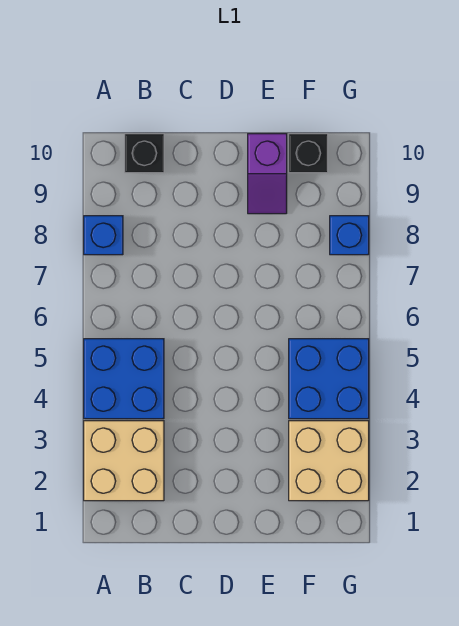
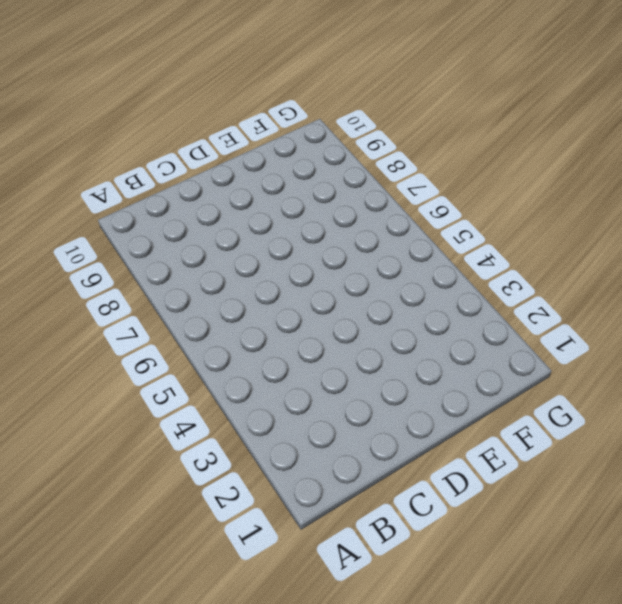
none -> tan brick A2:B3 level 1
none -> blue brick A4:B5 level 1

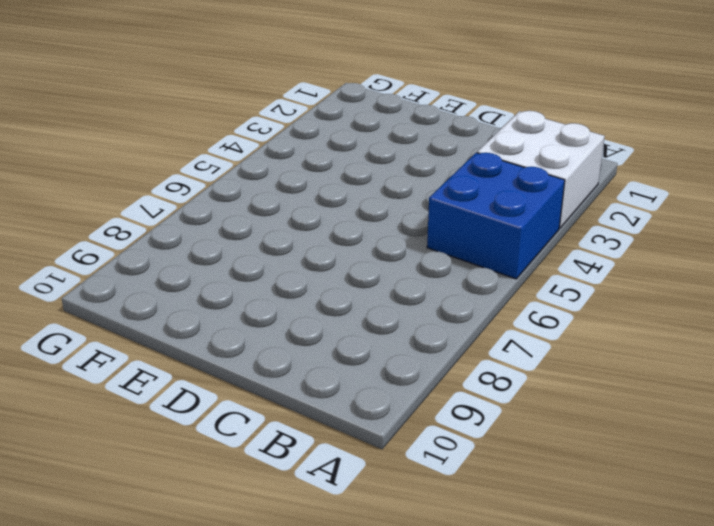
white brick A2:B3 level 1 -> tan brick A2:B3 level 1
none -> blue brick A8 level 1
none -> black brick B10 level 1

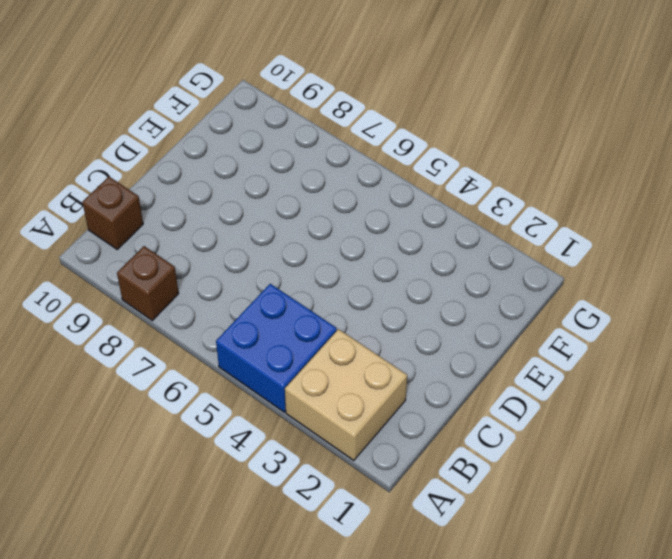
brown brick A8 level 1 -> blue brick A8 level 1
brown brick B10 level 1 -> black brick B10 level 1
none -> purple slope E9:E10 level 1 top 10
none -> tan brick F2:G3 level 1

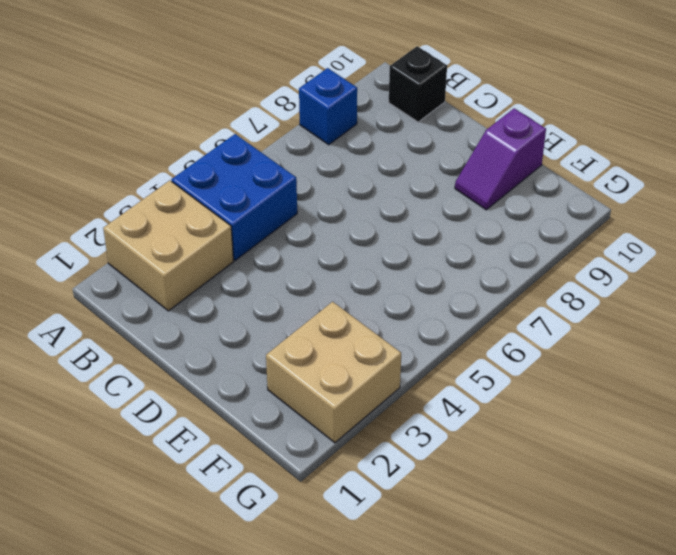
none -> blue brick F4:G5 level 1
none -> black brick F10 level 1

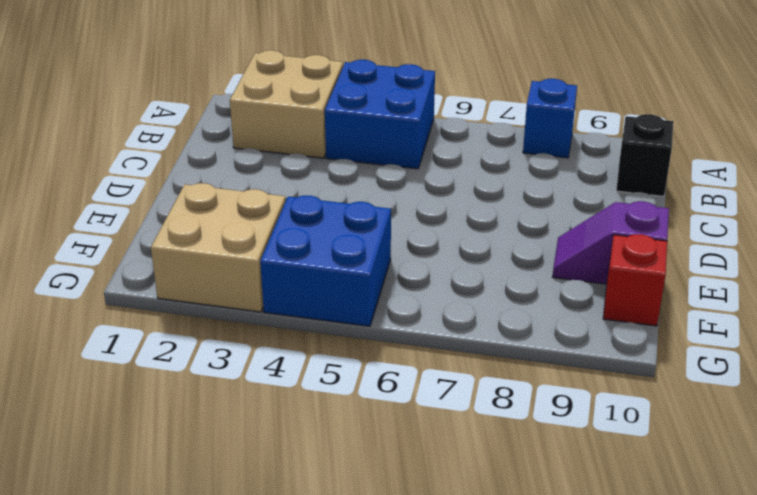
red brick F10 level 1 -> black brick F10 level 1
none -> blue brick G8 level 1

